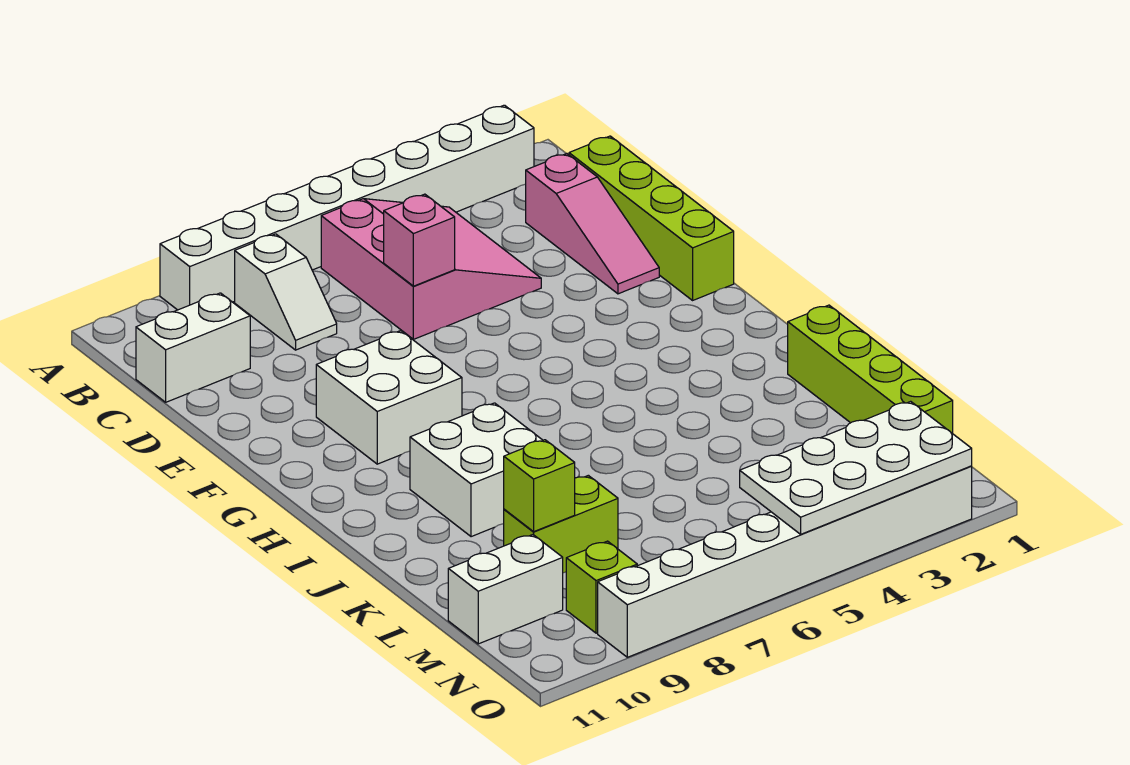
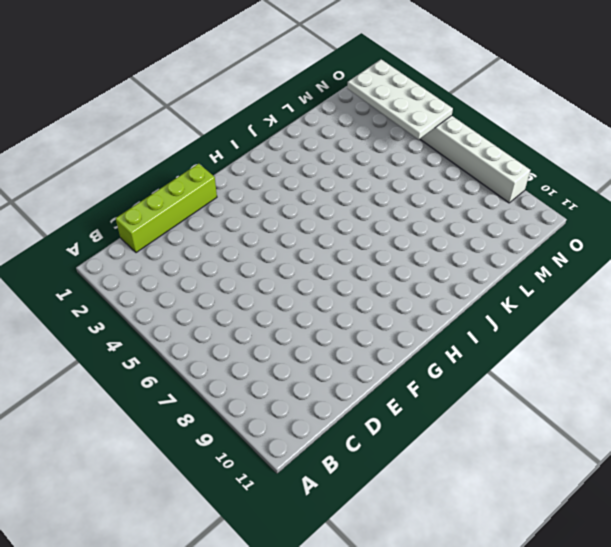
none -> white brick A2:A9 level 1
none -> pink slope B4:D6 level 1 top 6
none -> white slope B8:C8 level 1 top B

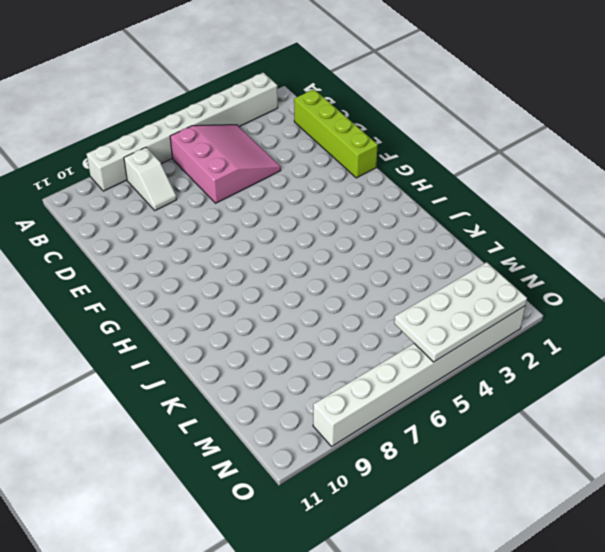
none -> pink slope C2:E2 level 1 top C
none -> white brick C10:C11 level 1
none -> white brick F8:G9 level 1

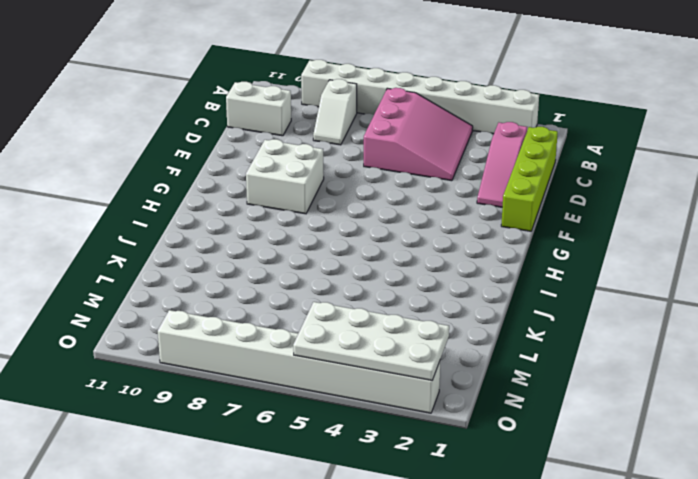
none -> white brick I8:J9 level 1
none -> lime brick J1:M1 level 1
none -> lime brick L8:L9 level 1

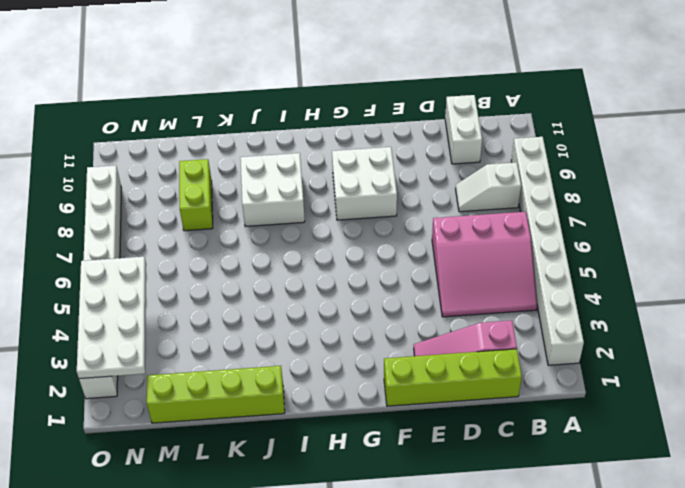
none -> white brick M10:M11 level 1
none -> lime brick N9 level 1
none -> pink brick D6 level 2

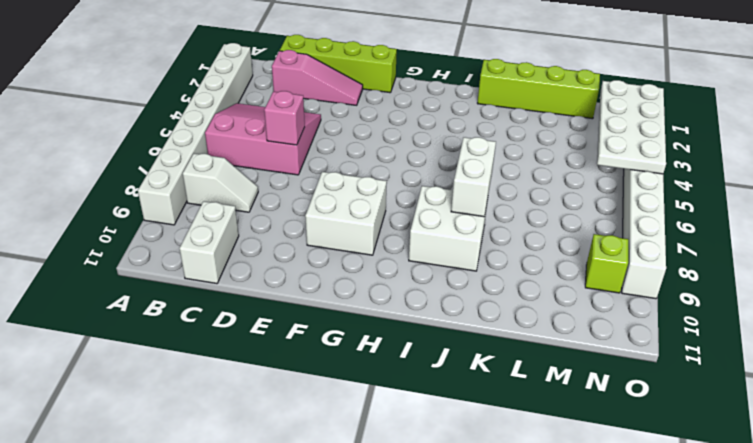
white brick J7:J8 level 2 -> white brick M10:M11 level 1
none -> lime brick L8:L9 level 1
none -> lime brick L9 level 2

